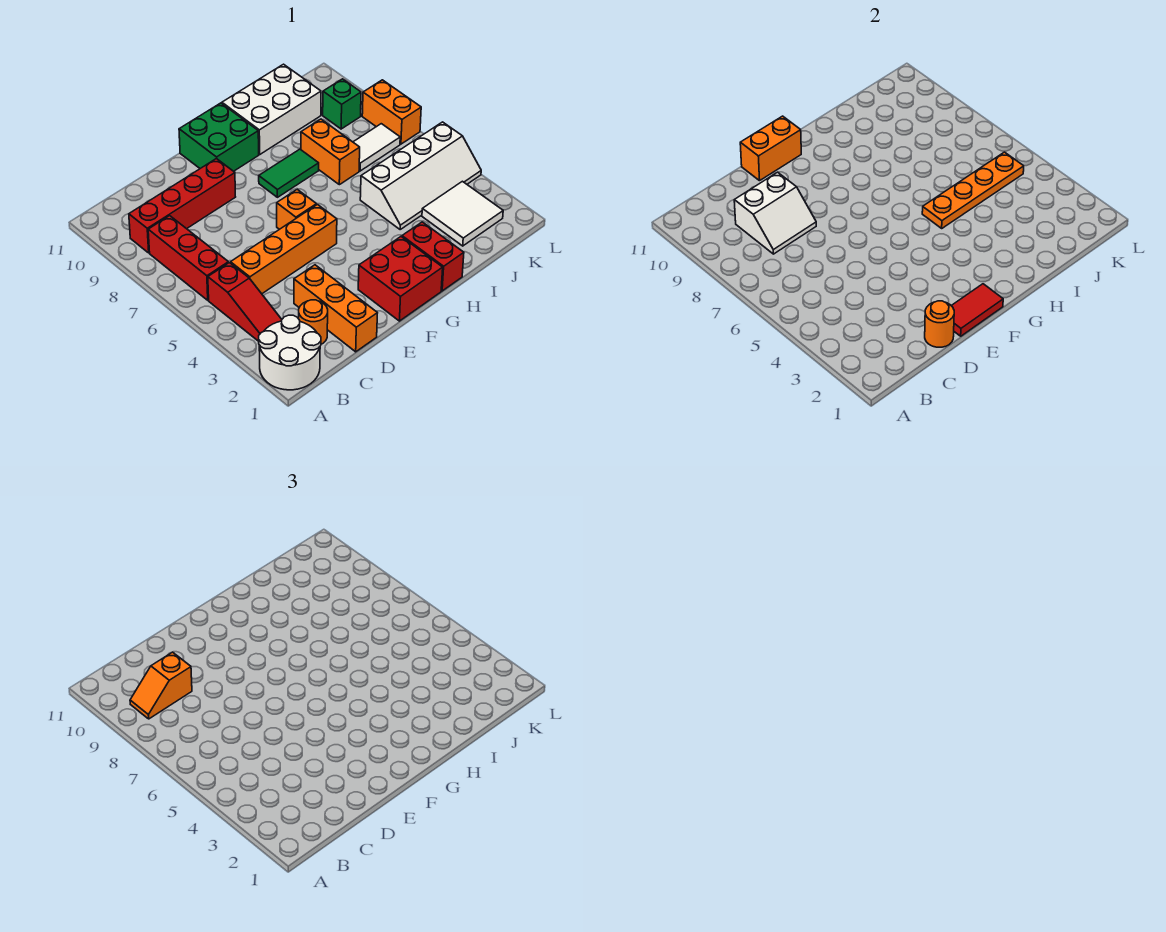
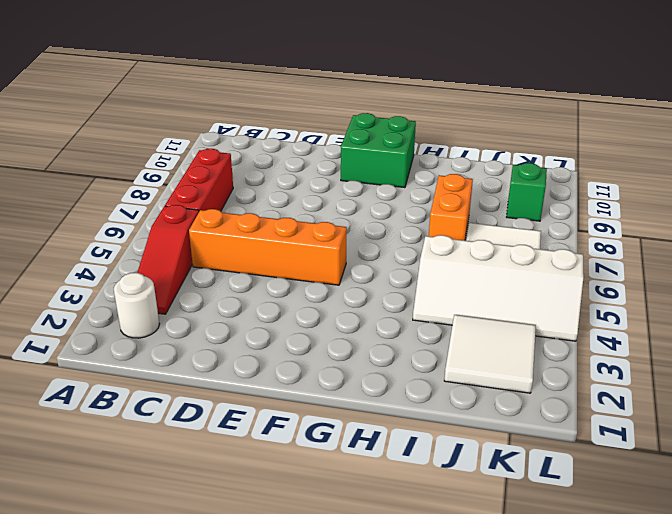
white round brick B2 level 1 -> white round brick A1:B2 level 1
none -> red brick B9:E9 level 1
none -> orange round brick C2 level 1
none -> orange brick D1:D3 level 1

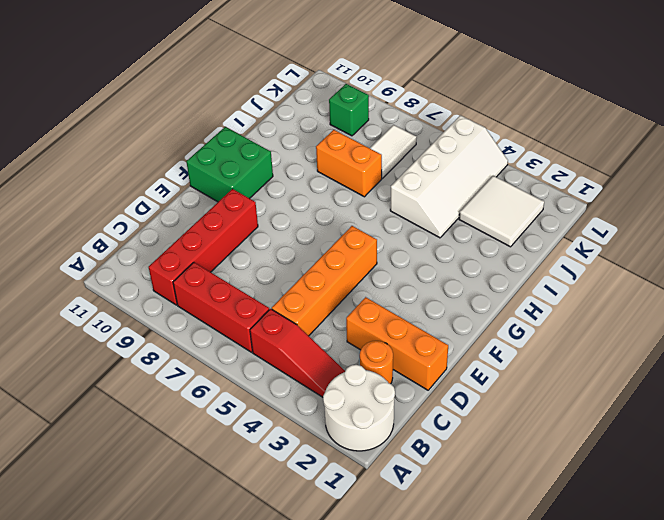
none -> red brick F1:G2 level 1
none -> orange brick F6 level 1
none -> green tile G8:H8 level 1

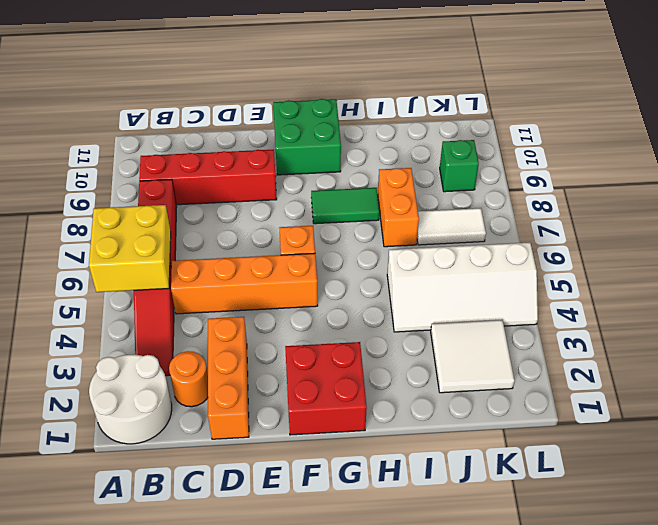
yellow brick A5:B6 level 2 -> none
none -> red brick H1:H2 level 1
none -> white brick H10:J11 level 1
none -> orange brick L7:L8 level 1

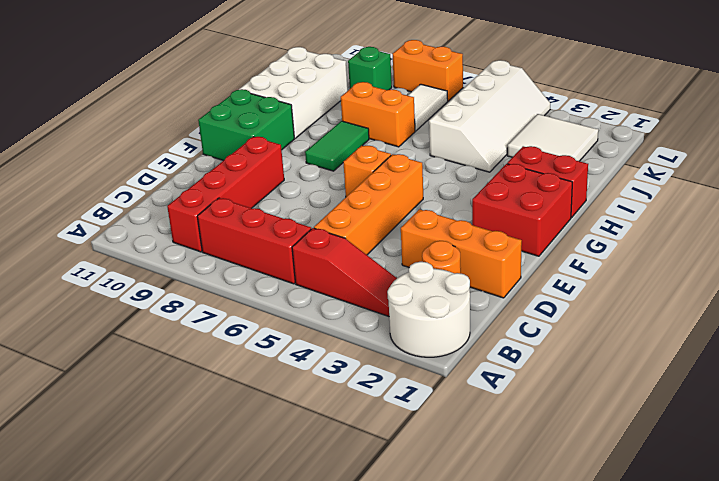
none -> white slope C8:D9 level 2 top 9
none -> orange round brick D1 level 2
none -> red tile E1:F1 level 2

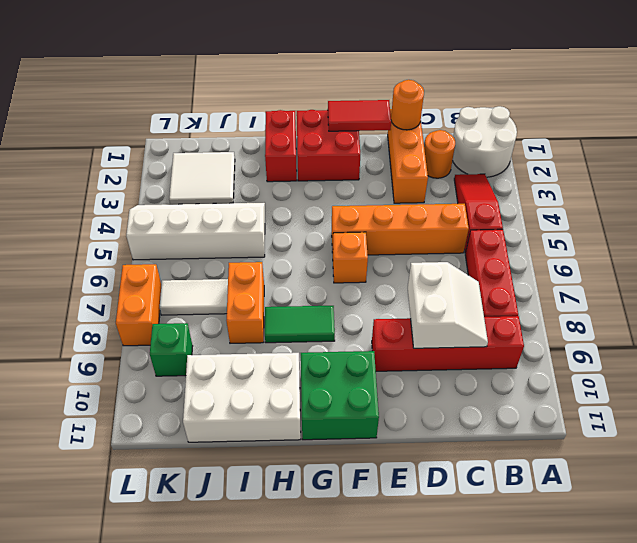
white slope C8:D9 level 2 top D -> white slope C8:D9 level 2 top 9
none -> orange brick E11:F11 level 2
none -> orange plate H5:K5 level 2
none -> orange slope B9:C9 level 3 top C

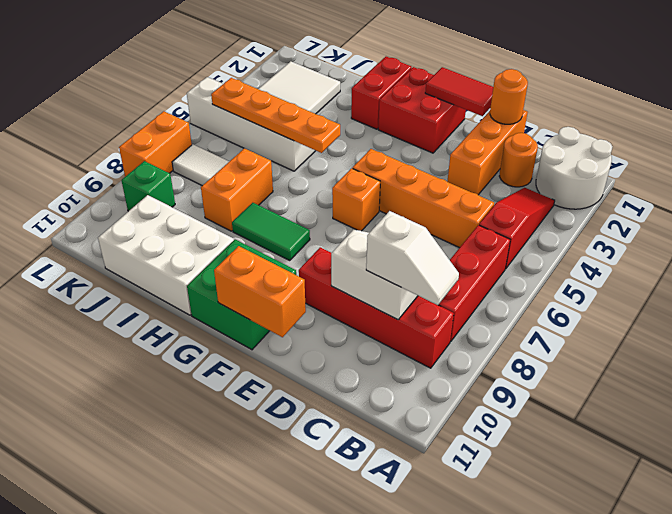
white slope B9:C9 level 3 top C -> orange slope B9:C9 level 3 top C

